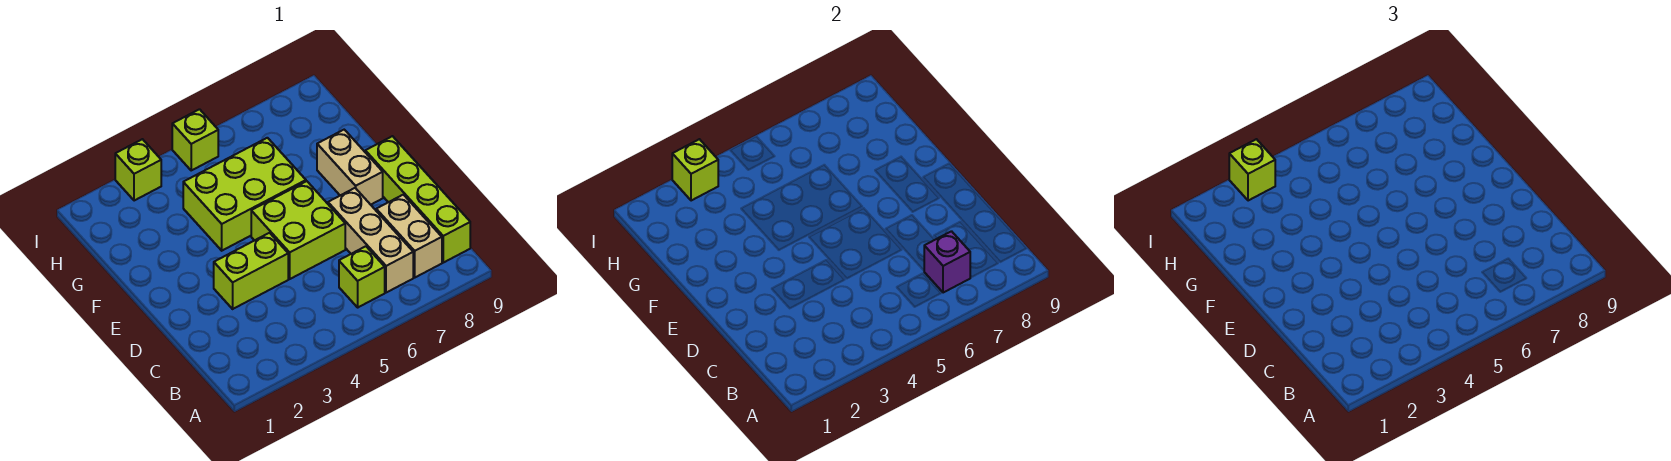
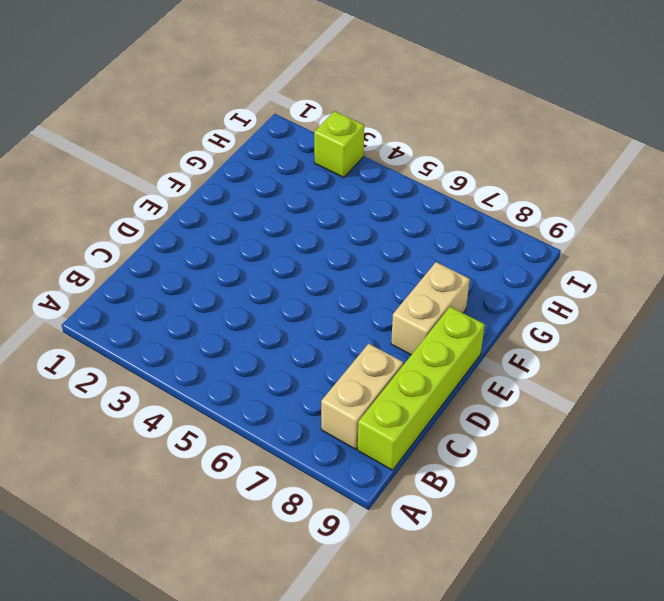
none -> lime brick B6 level 1
none -> tan brick B7:D7 level 1
none -> lime brick D3:D4 level 1

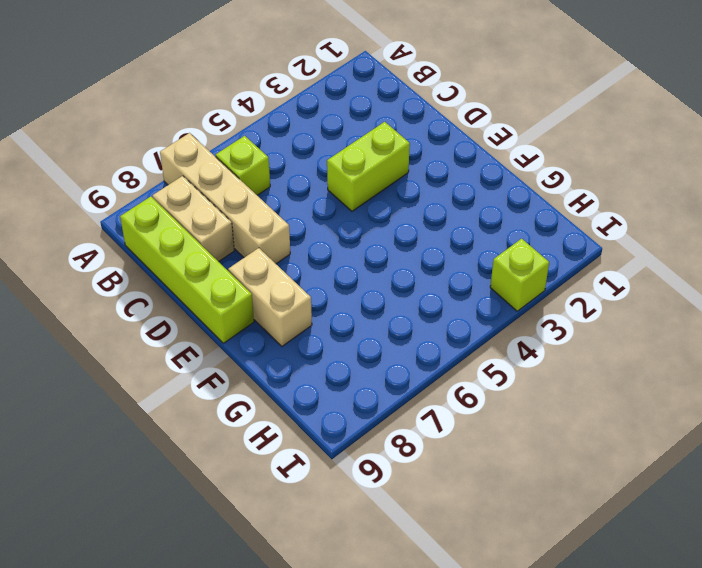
tan brick A7:D7 level 1 -> tan brick B7:D7 level 1
none -> lime brick D5:E6 level 1
none -> lime brick F4:G6 level 1
none -> lime brick I5 level 1

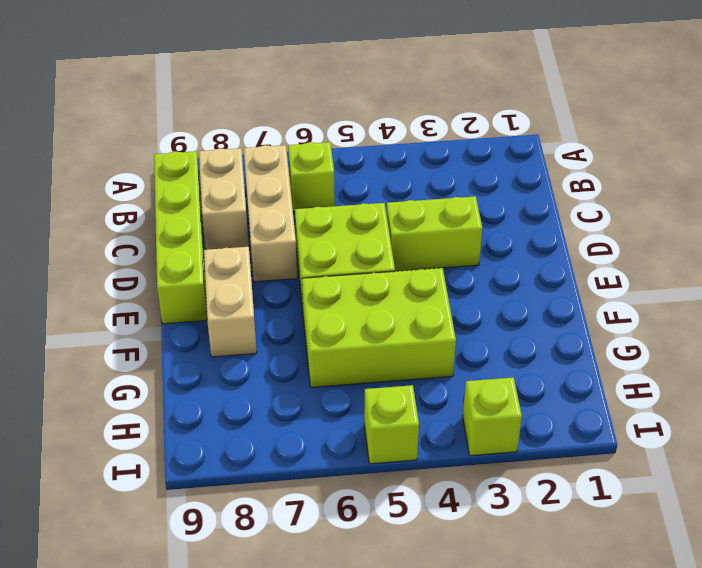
none -> purple brick B7 level 2
none -> lime brick I3 level 2
none -> lime brick I3 level 3

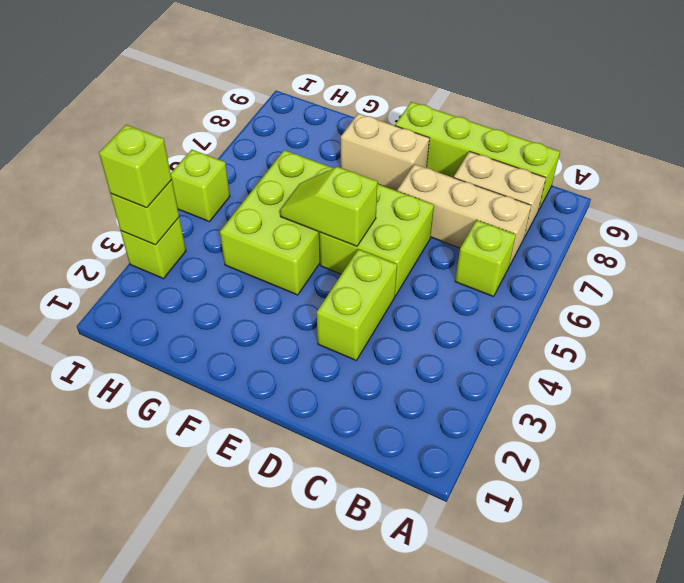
lime slope E5:F5 level 2 top E -> none
none -> purple brick B7 level 2

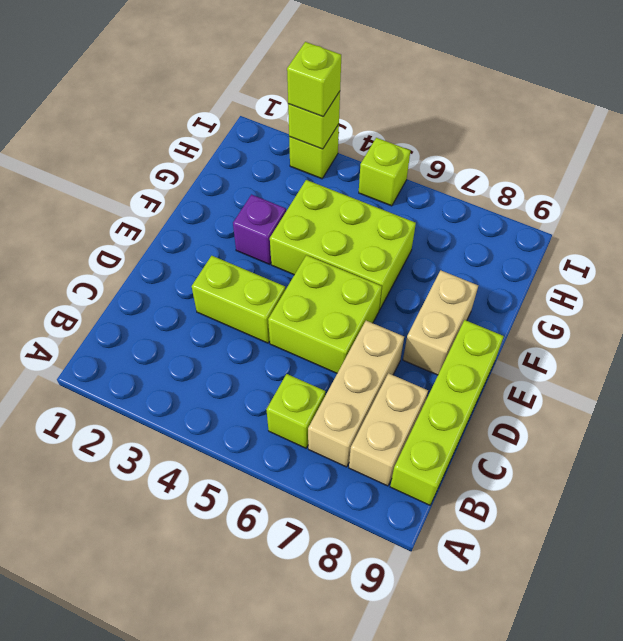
purple brick F3 level 1 -> purple brick B7 level 2

